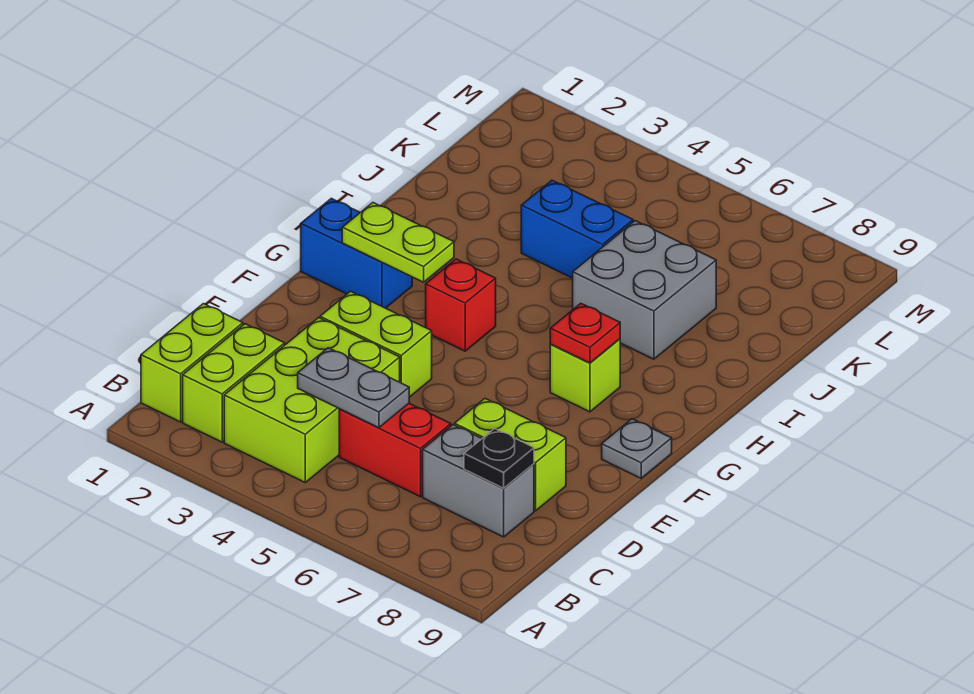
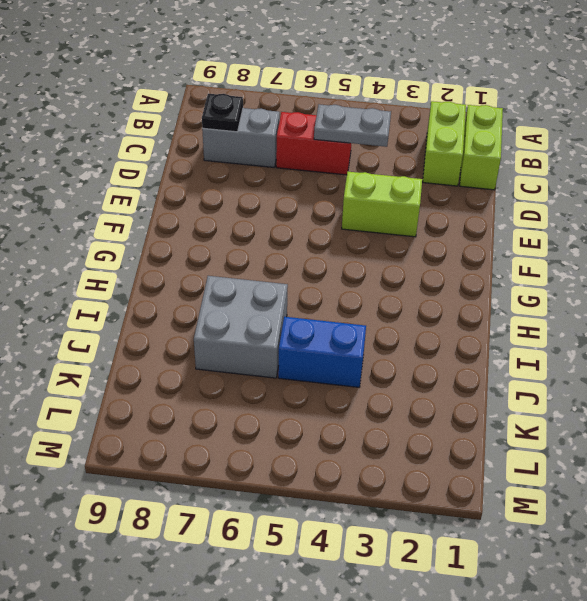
none -> lime brick B3:D4 level 1
none -> lime brick D7:D8 level 1
none -> grey plate F9 level 1

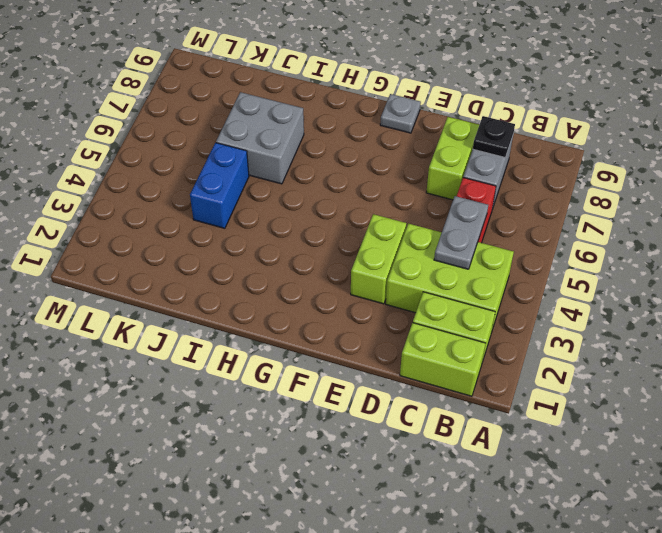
none -> blue brick G1:G2 level 1
none -> red brick G4 level 1
none -> lime brick G7 level 1

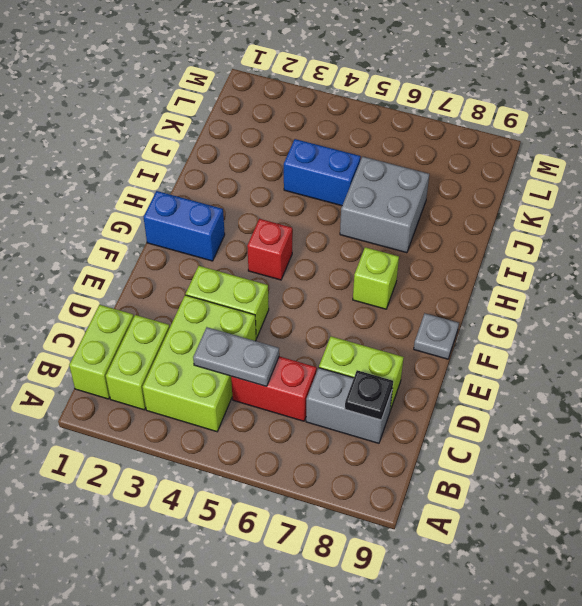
none -> lime plate G2:G3 level 2
none -> red plate G7 level 2

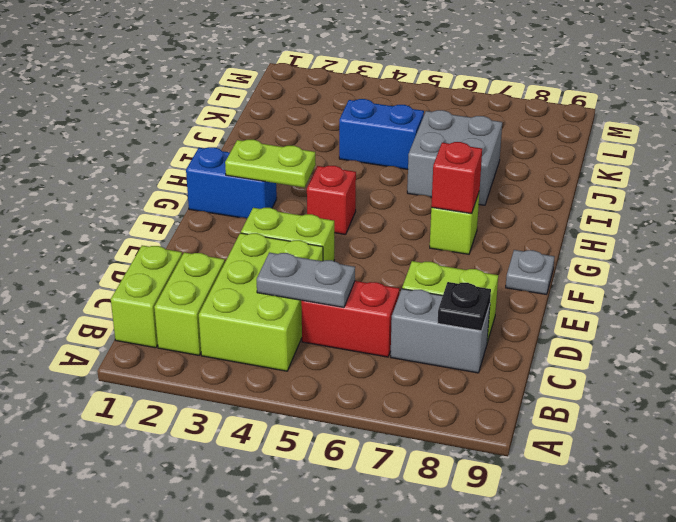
red brick G7 level 2 -> red plate G7 level 2

